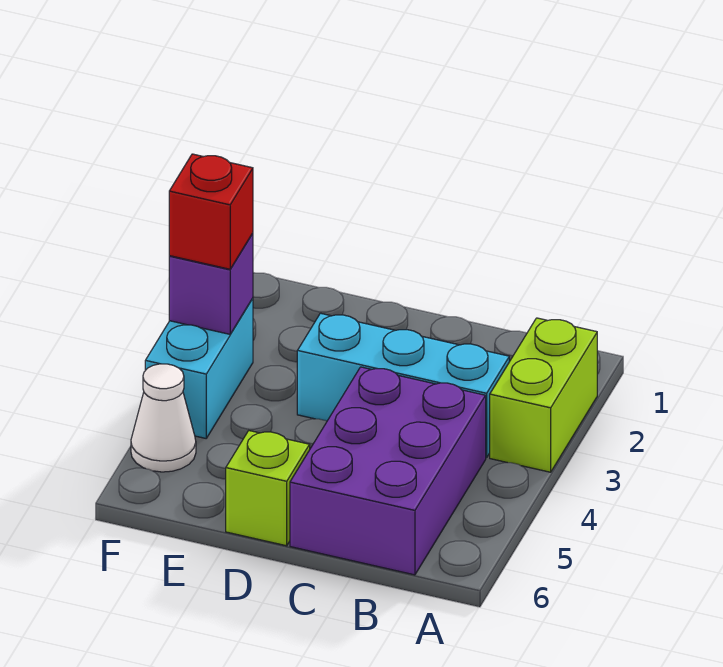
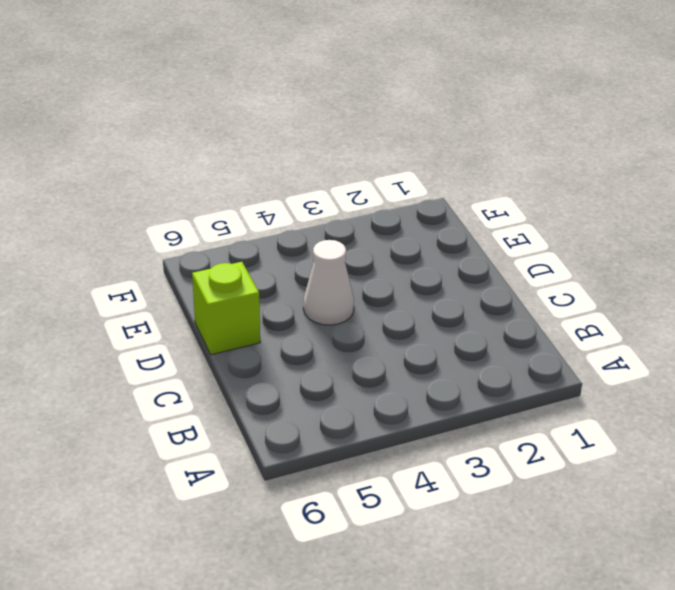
white cone D4 level 1 -> white cone F5 level 1
none -> lime brick A2:A3 level 1
none -> cyan brick B3:D3 level 1

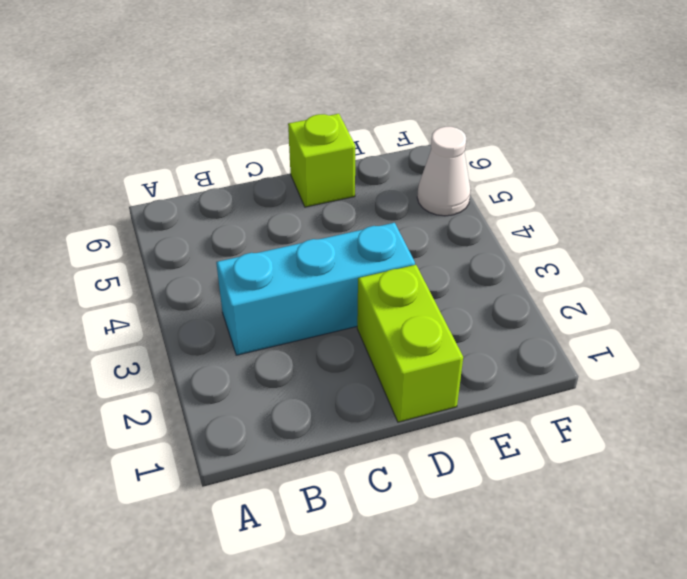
lime brick D1:D2 level 1 -> lime brick A2:A3 level 1
none -> purple brick B4:C6 level 1
none -> cyan brick F3:F4 level 1

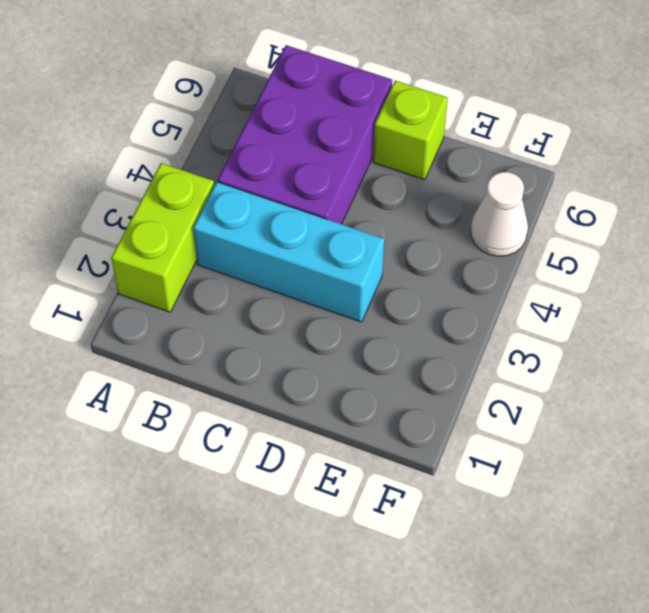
none -> cyan brick F3:F4 level 1
none -> purple brick F3 level 2

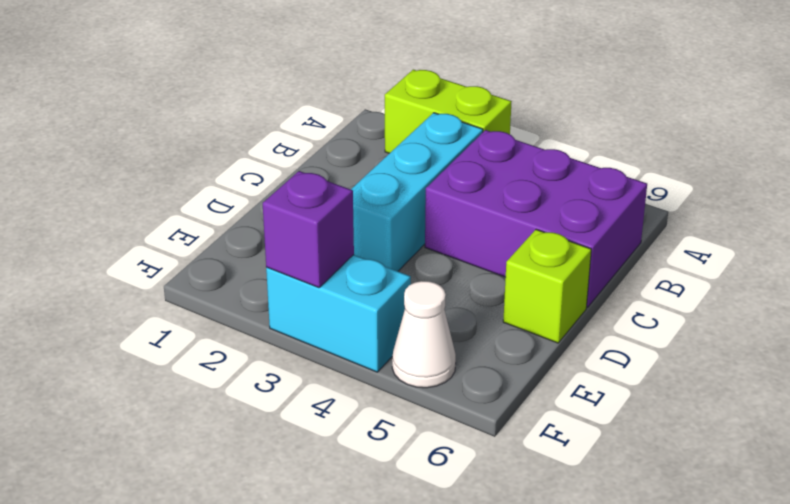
none -> red brick F3 level 3

